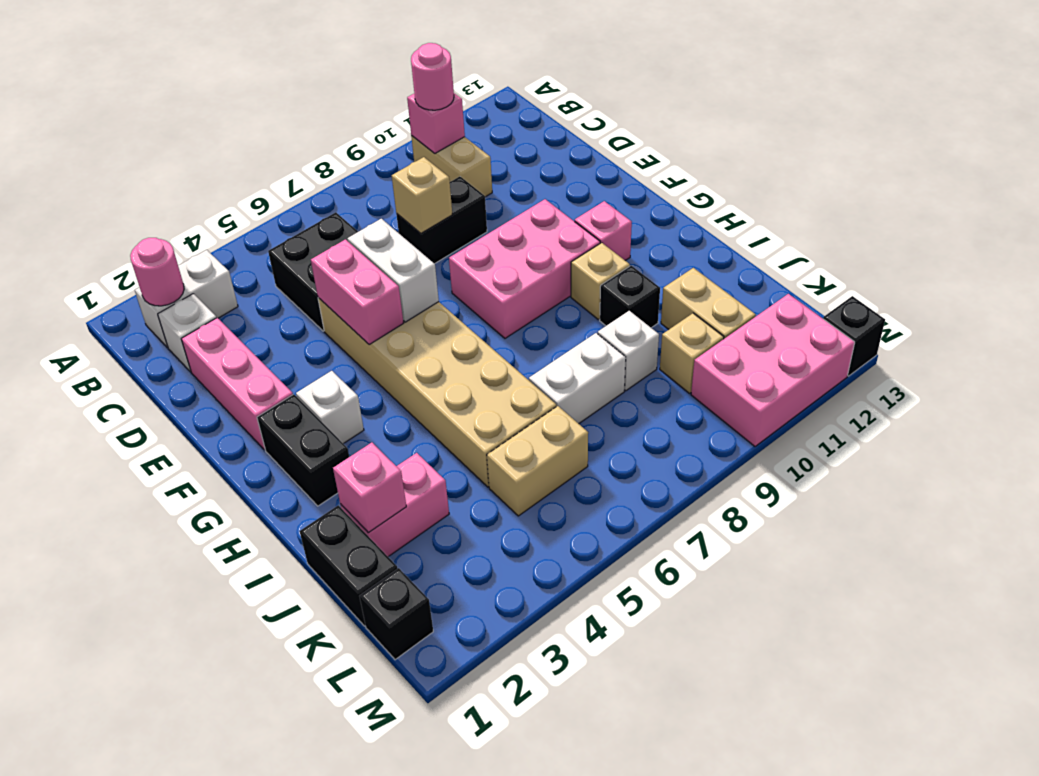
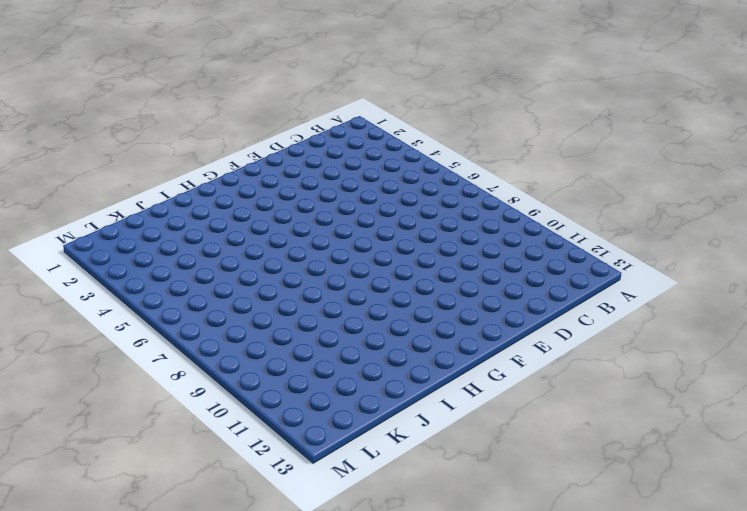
none -> white brick B2:B3 level 1
none -> tan brick B10:C10 level 1
none -> white brick C2 level 1
none -> black brick C5:D6 level 1

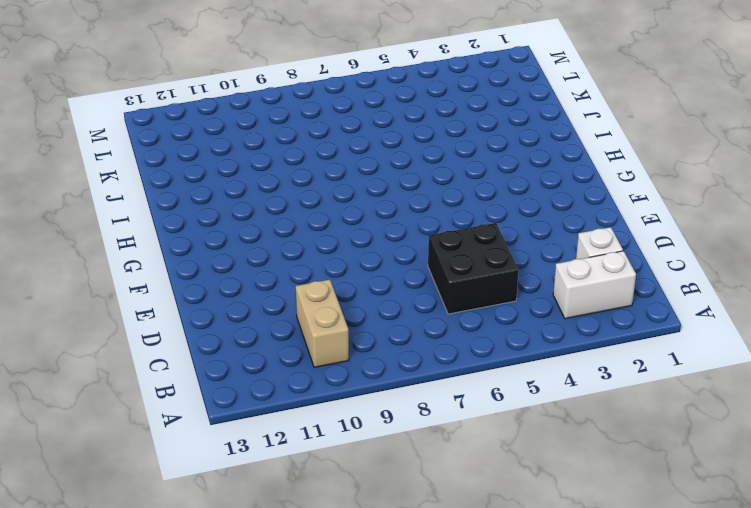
none -> pink brick D2:F2 level 1
none -> black brick D8:D9 level 1
none -> tan brick E5:J6 level 1
none -> pink brick F8:G10 level 1

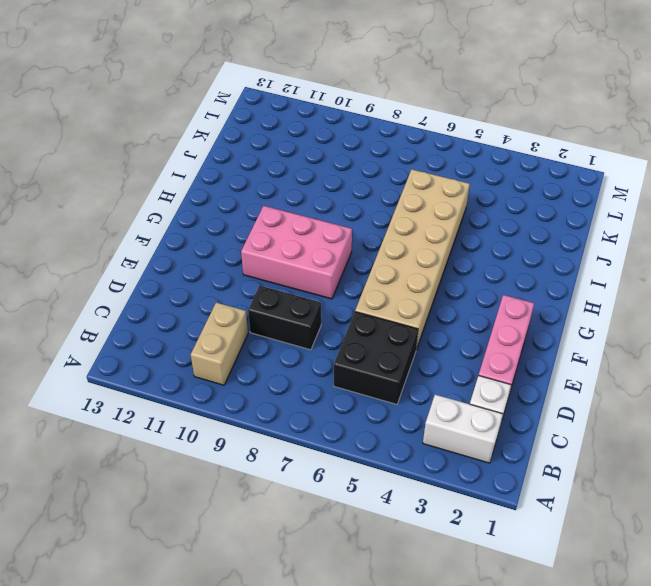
none -> black brick G2:H2 level 1
none -> white brick G3 level 1
none -> pink brick G11 level 1
none -> tan brick H10 level 1

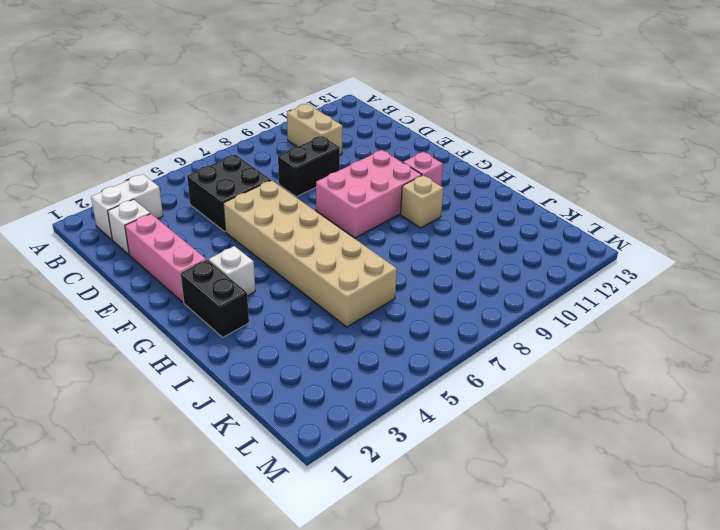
none -> black brick I10 level 1
none -> black brick J1:K1 level 1
none -> pink brick J2:J3 level 1
none -> white brick J7:J8 level 1

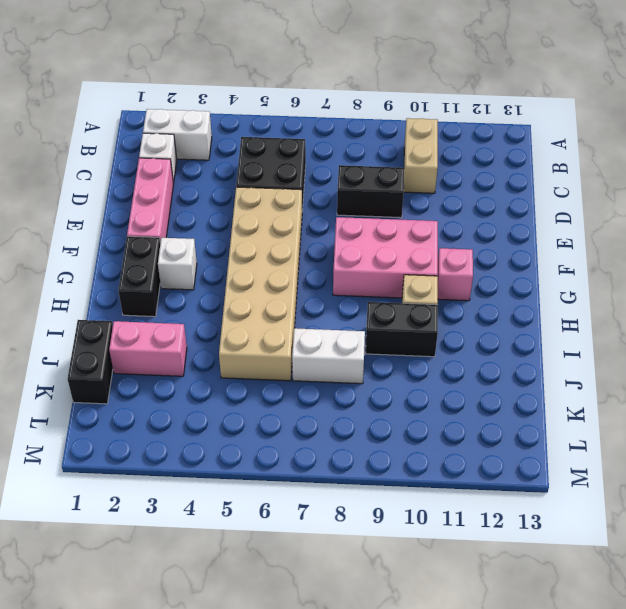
black brick I9:I10 level 1 -> black brick I10 level 1
none -> white brick J9 level 1
none -> tan brick J11:K11 level 1
none -> tan brick K5:K6 level 1
none -> tan brick K10 level 1

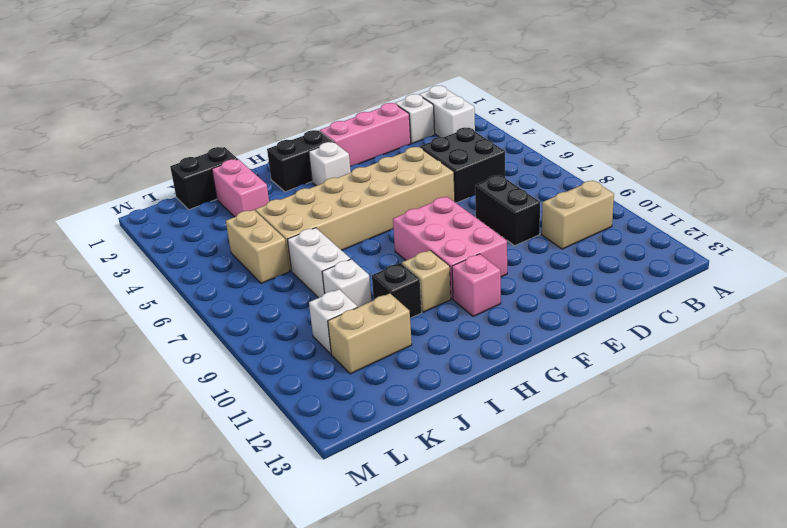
white brick K10 level 1 -> tan brick K10 level 1
none -> black brick L1 level 1
none -> pink brick L10:M12 level 1
none -> black brick M13 level 1
none -> pink round brick B2 level 2

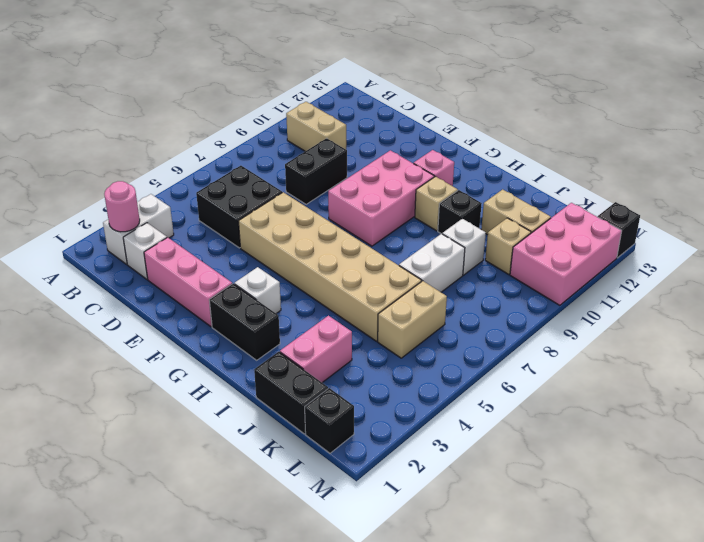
none -> pink brick B10 level 2
none -> tan brick D8 level 2
none -> pink brick E5:F5 level 2
none -> white brick E6:F6 level 2

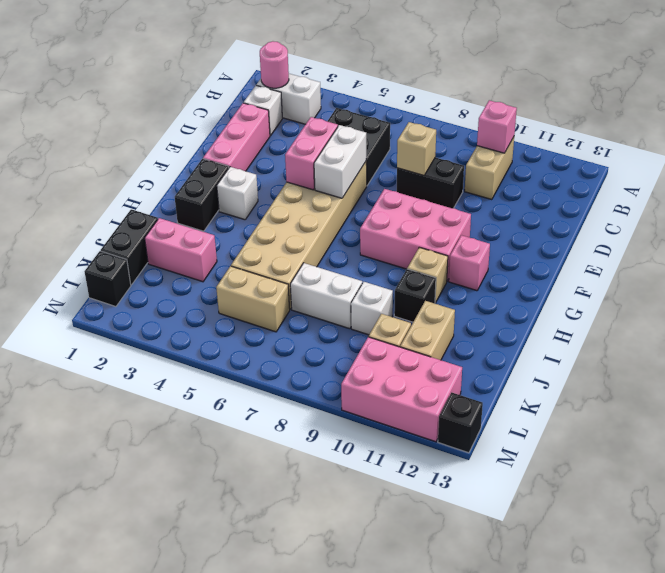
none -> pink brick J2 level 2
none -> pink round brick B10 level 3

